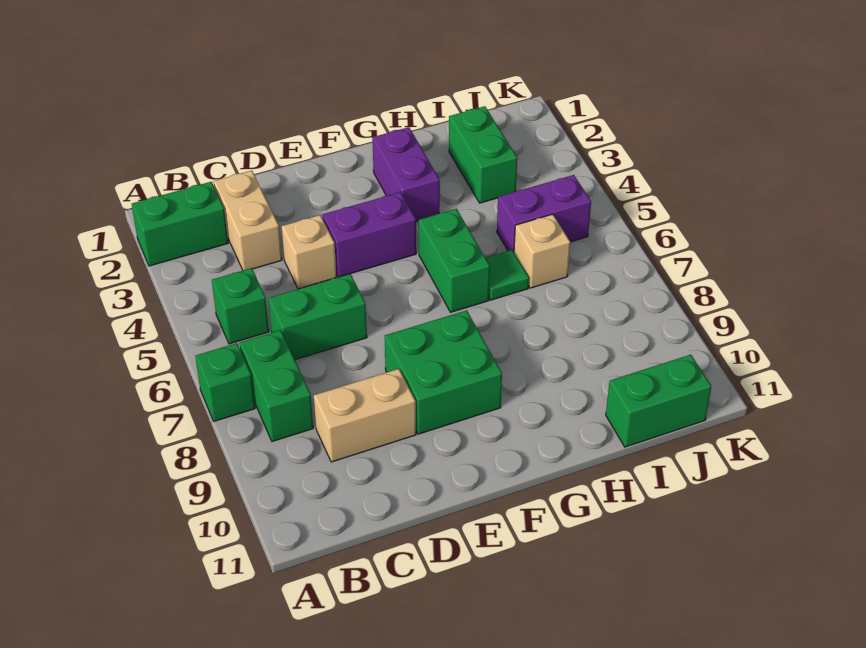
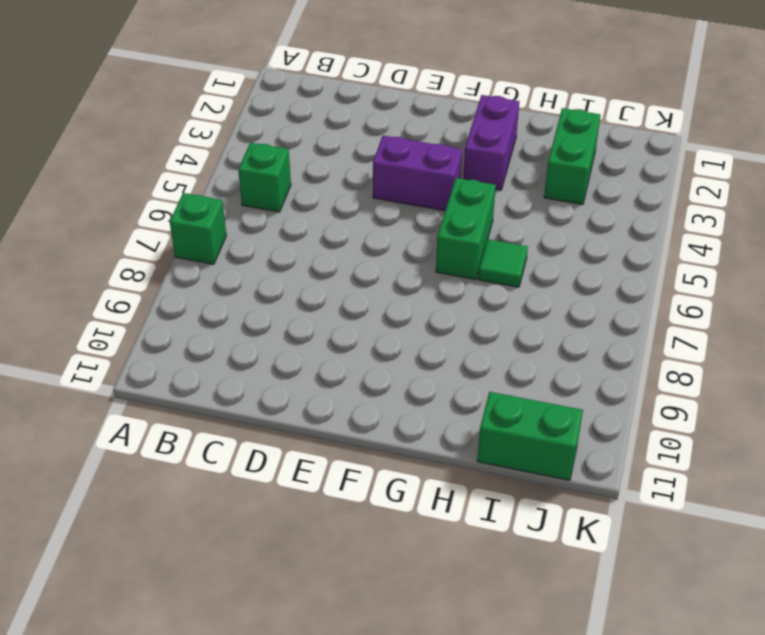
none -> green brick A2:B2 level 1
none -> green brick B7:B8 level 1
none -> tan brick C2:C3 level 1

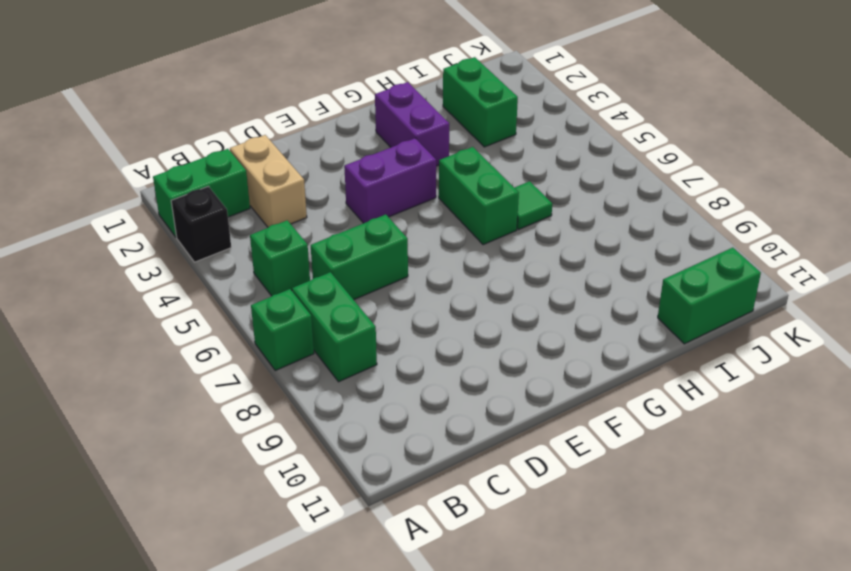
black brick A3 level 1 -> none
none -> tan brick C9:D9 level 1
none -> tan brick D4 level 1
none -> green brick E8:F9 level 1

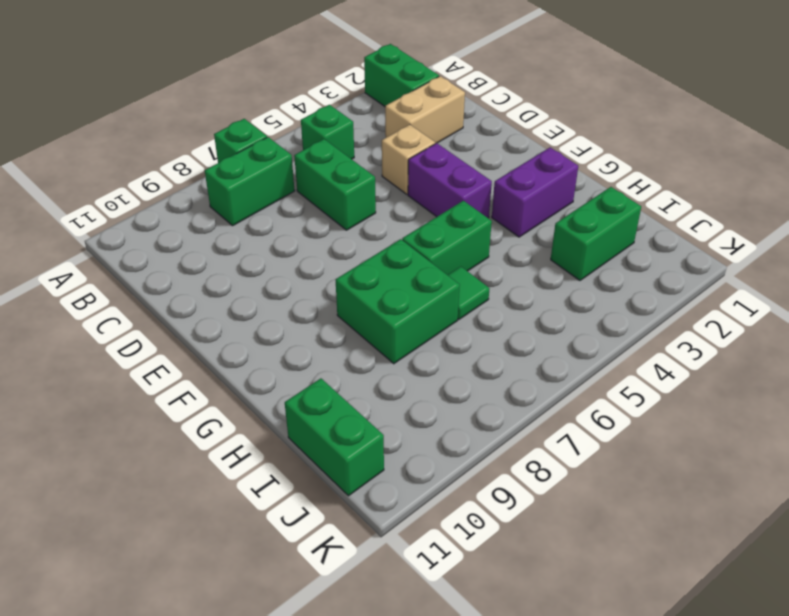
green brick G7:H8 level 1 -> green brick E8:F9 level 1
none -> tan brick C9:D9 level 1
none -> purple brick I5:J5 level 1
none -> tan brick I6 level 1

